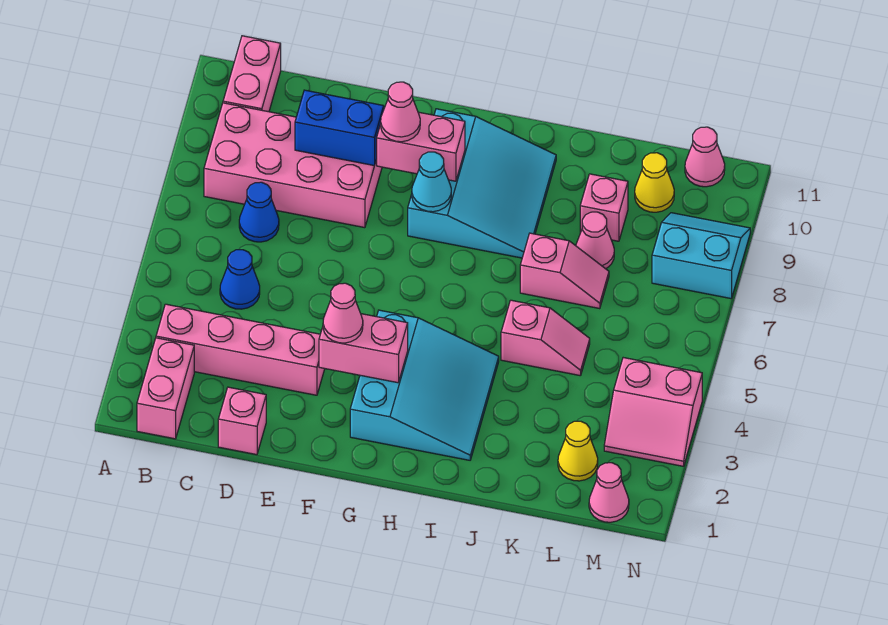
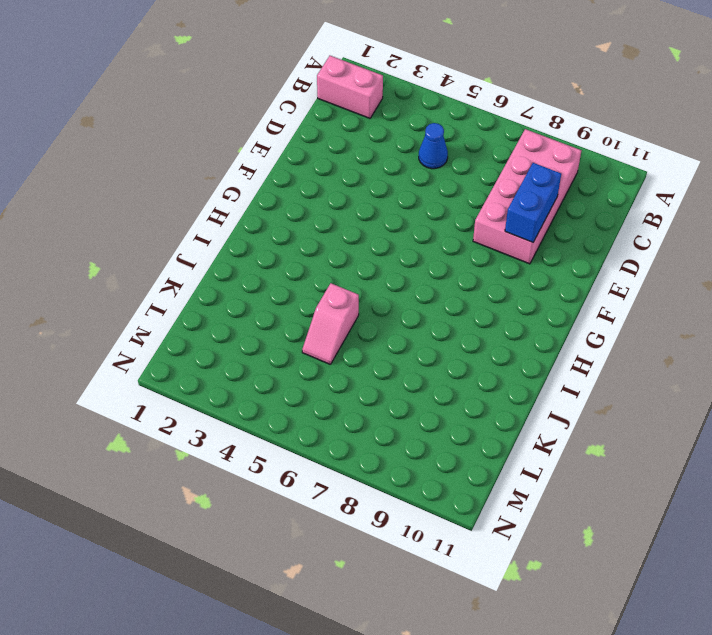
none -> pink brick B3:E3 level 1
none -> pink brick B10:B11 level 1
none -> blue cone C7 level 1

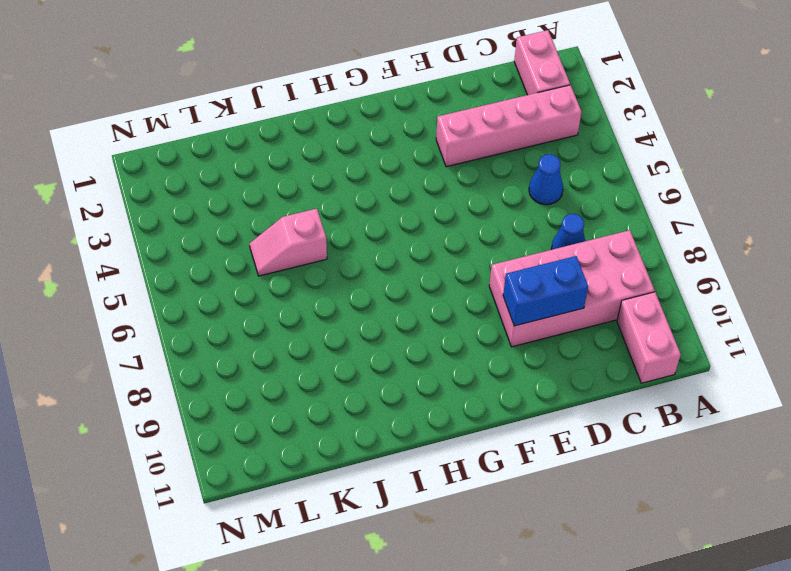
none -> pink brick D1 level 1
none -> cyan slope G2:I4 level 1 top G
none -> cyan slope G8:I10 level 1 top G

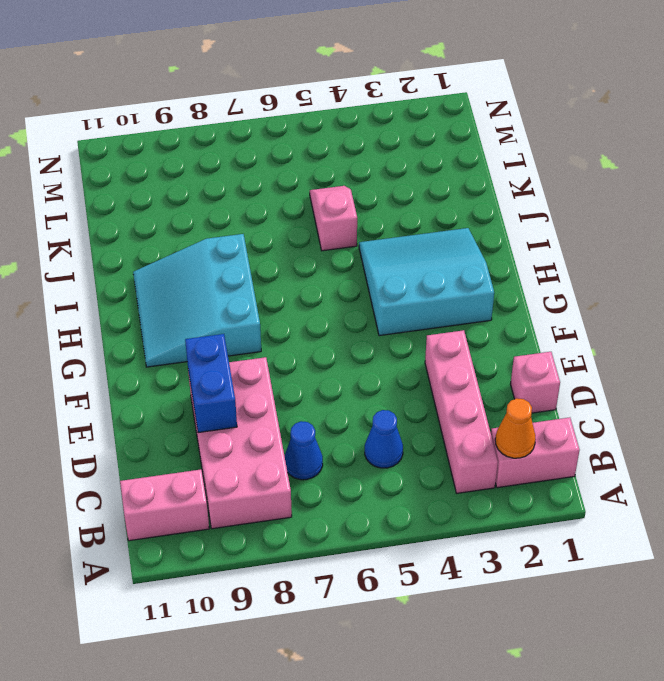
orange cone B2 level 2 -> none
cyan slope G8:I10 level 1 top 8 -> cyan slope G8:I10 level 1 top G
none -> pink slope J7:K7 level 1 top J
none -> pink cone K8 level 1
none -> pink brick K9 level 1

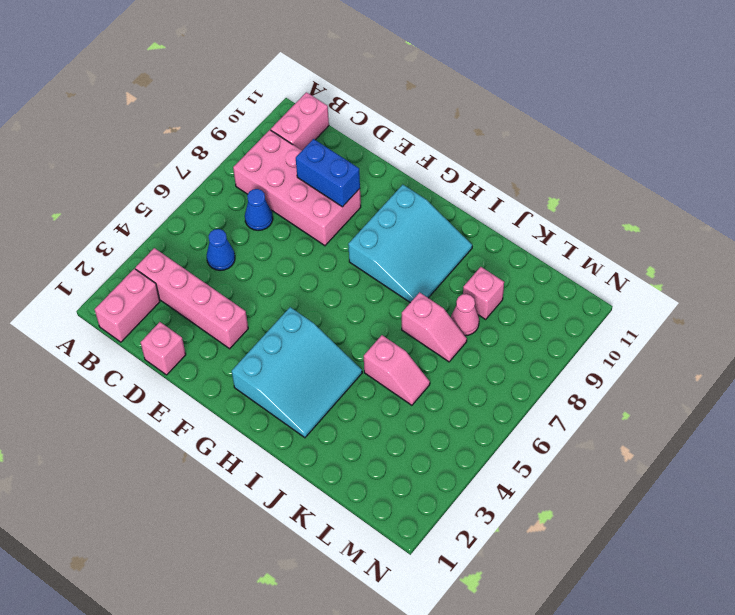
none -> yellow cone L2 level 1
none -> yellow cone L10 level 1
none -> pink cone M1 level 1

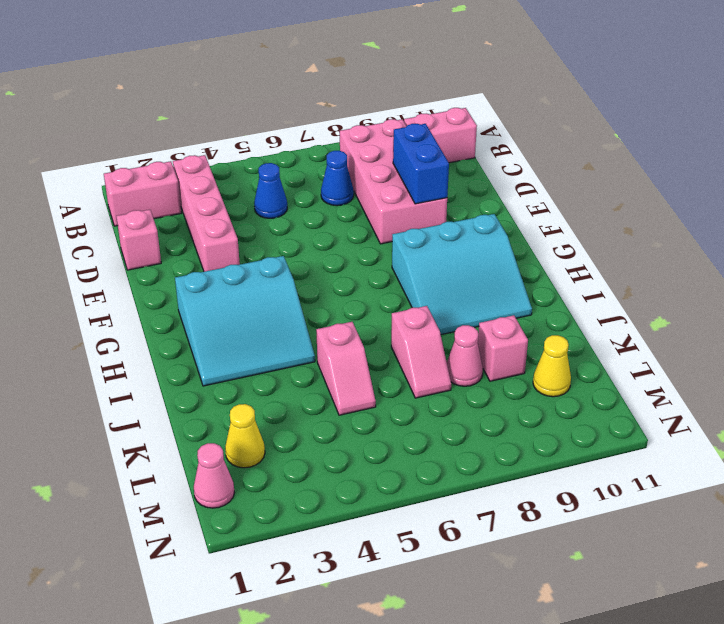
none -> pink slope M3:N4 level 1 top 4
none -> cyan slope M8:N9 level 1 top 8
none -> pink cone M11 level 1

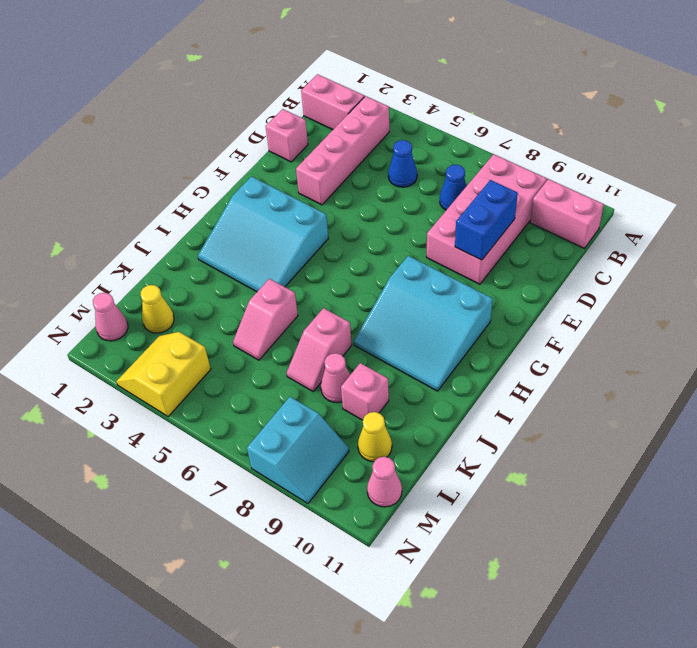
yellow slope M3:N4 level 1 top 4 -> pink slope M3:N4 level 1 top 4
none -> pink brick F3:G3 level 2
none -> pink brick F9:G9 level 2
none -> cyan cone G8 level 2

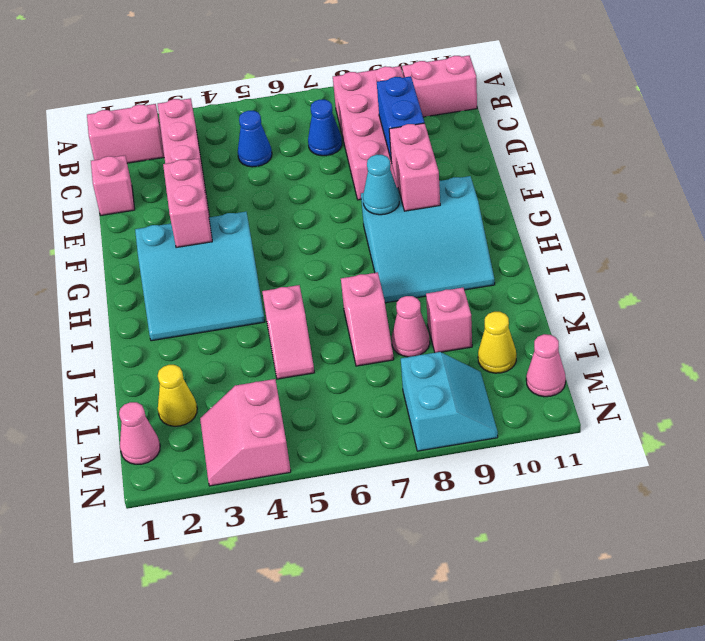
none -> pink cone F3 level 3
none -> pink cone F9 level 3

